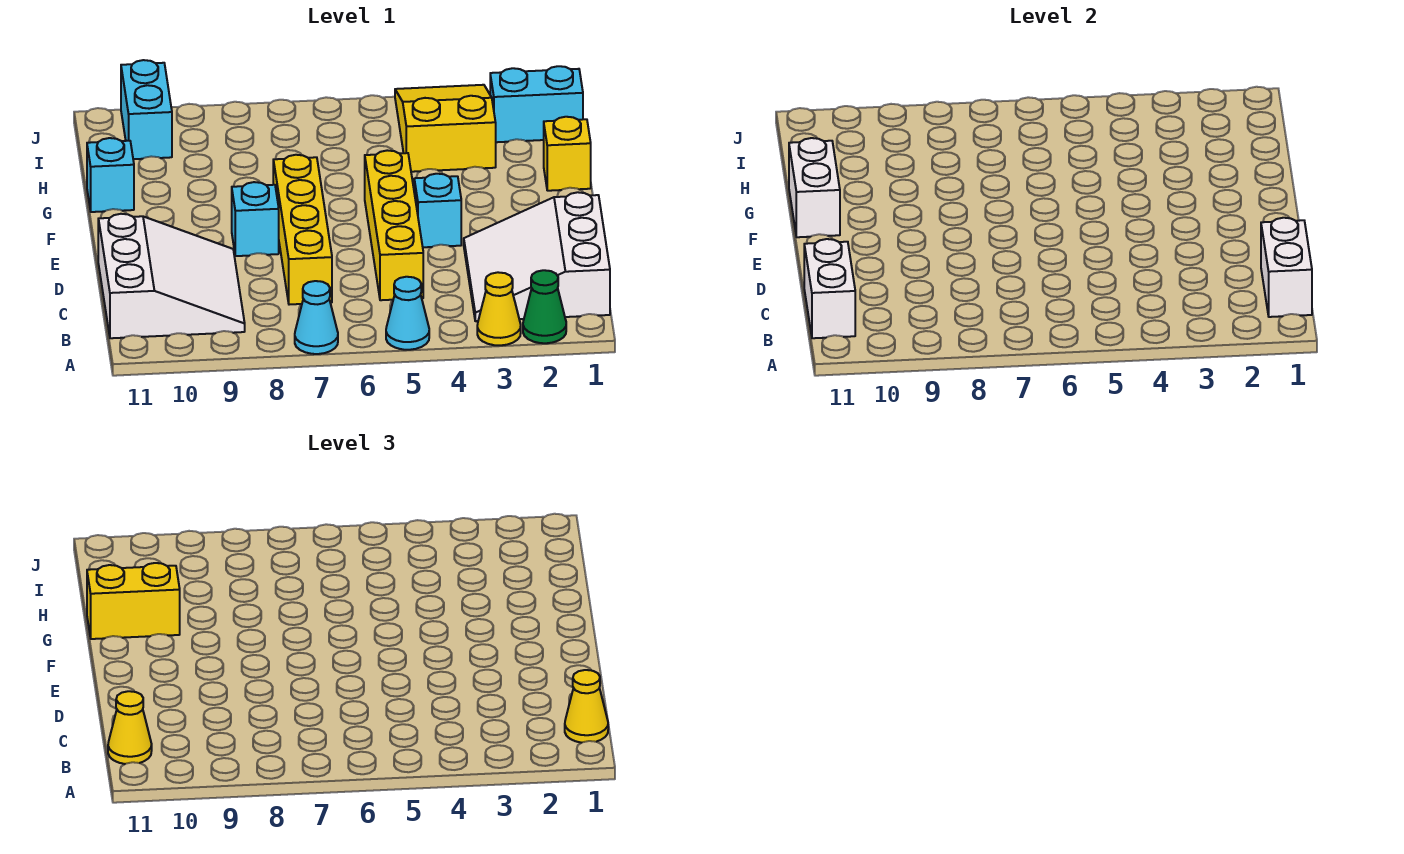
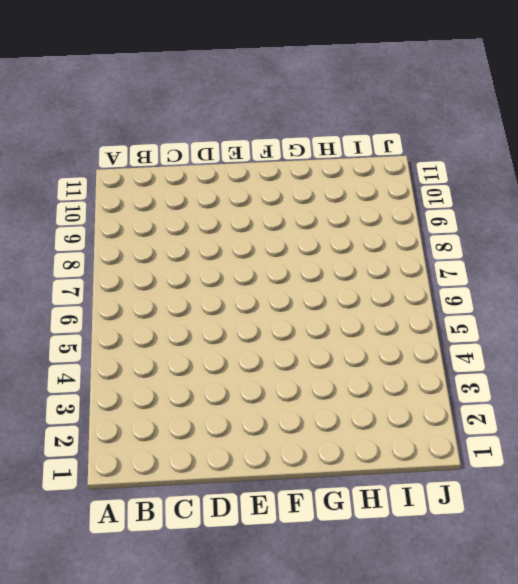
none -> green cone A2 level 1
none -> yellow cone A3 level 1
none -> cyan cone A5 level 1

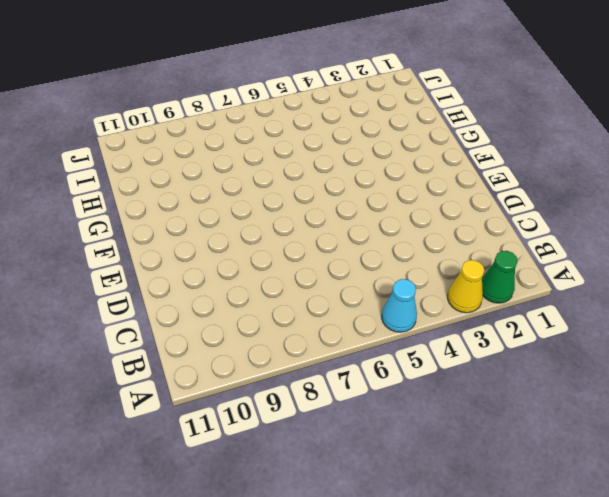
none -> cyan cone A7 level 1
none -> white slope B1:D3 level 1 top 1
none -> white slope B9:D11 level 1 top 11

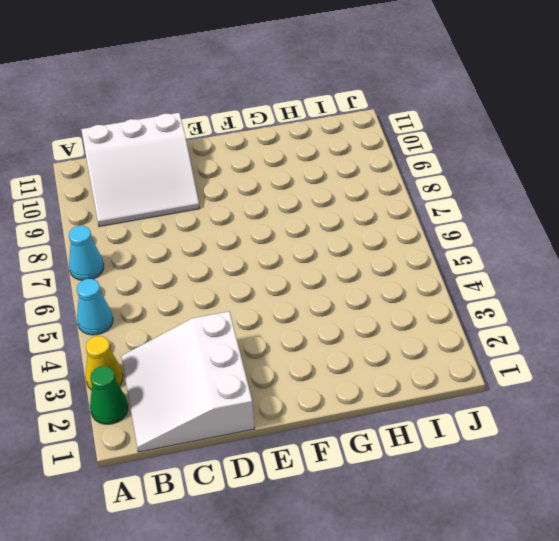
white slope B1:D3 level 1 top D -> white slope B1:D3 level 1 top 1
none -> yellow brick C5:F5 level 1
none -> yellow brick C7:F7 level 1
none -> cyan brick E4 level 1

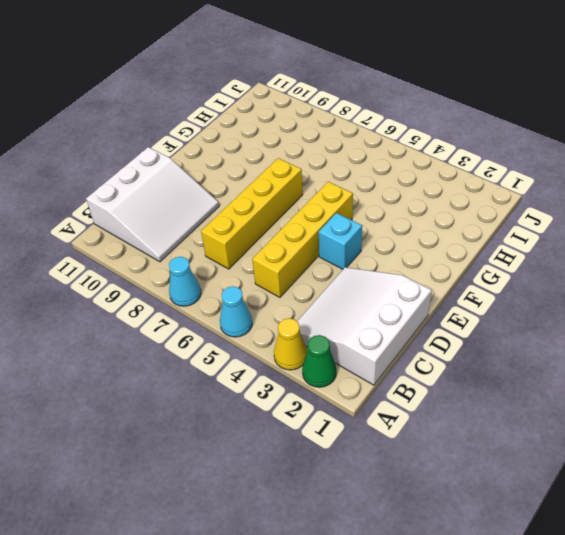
none -> cyan brick E8 level 1
none -> yellow brick G1 level 1
none -> cyan brick G11 level 1

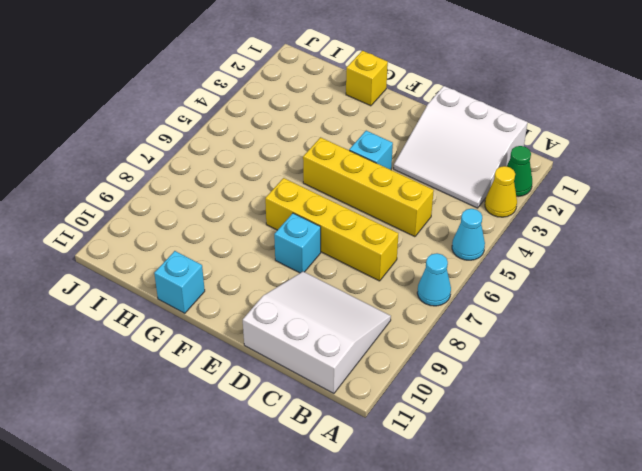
none -> yellow slope H3:J4 level 1 top H
none -> cyan brick I1:I2 level 1
none -> cyan brick I10:J10 level 1

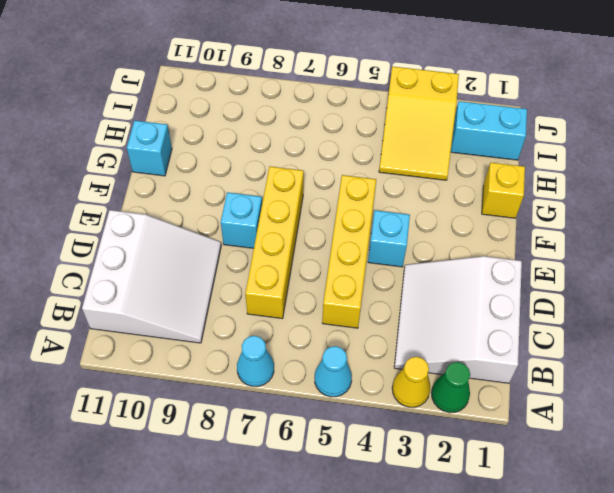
yellow slope H3:J4 level 1 top J -> yellow slope H3:J4 level 1 top H
none -> cyan brick I10:J10 level 1
none -> white brick B1:C1 level 2
none -> white brick B11:C11 level 2

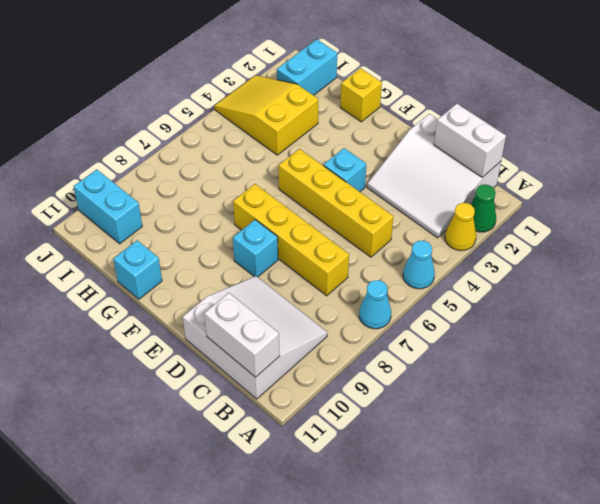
none -> white brick F11:G11 level 2
none -> yellow cone B1 level 3
none -> yellow cone B11 level 3

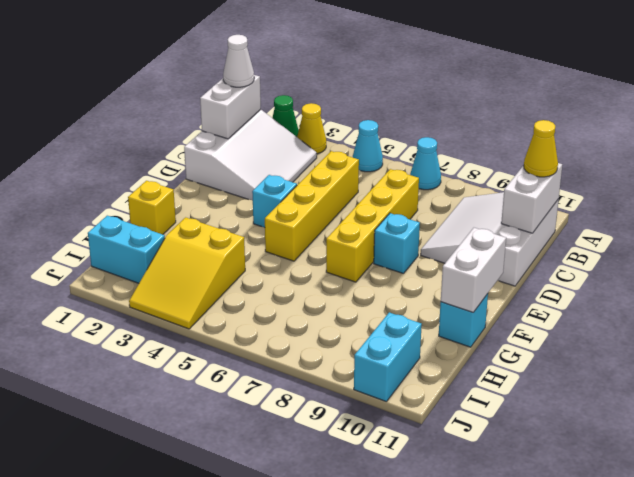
white cone B1 level 3 -> yellow cone B1 level 3
none -> yellow brick G10:G11 level 3

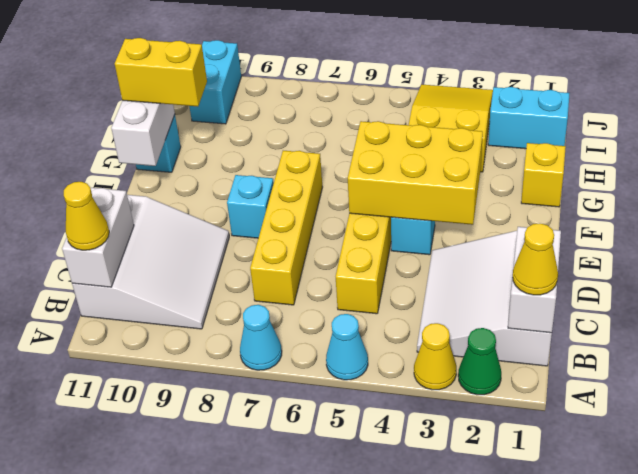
yellow brick E3:F5 level 2 -> none

